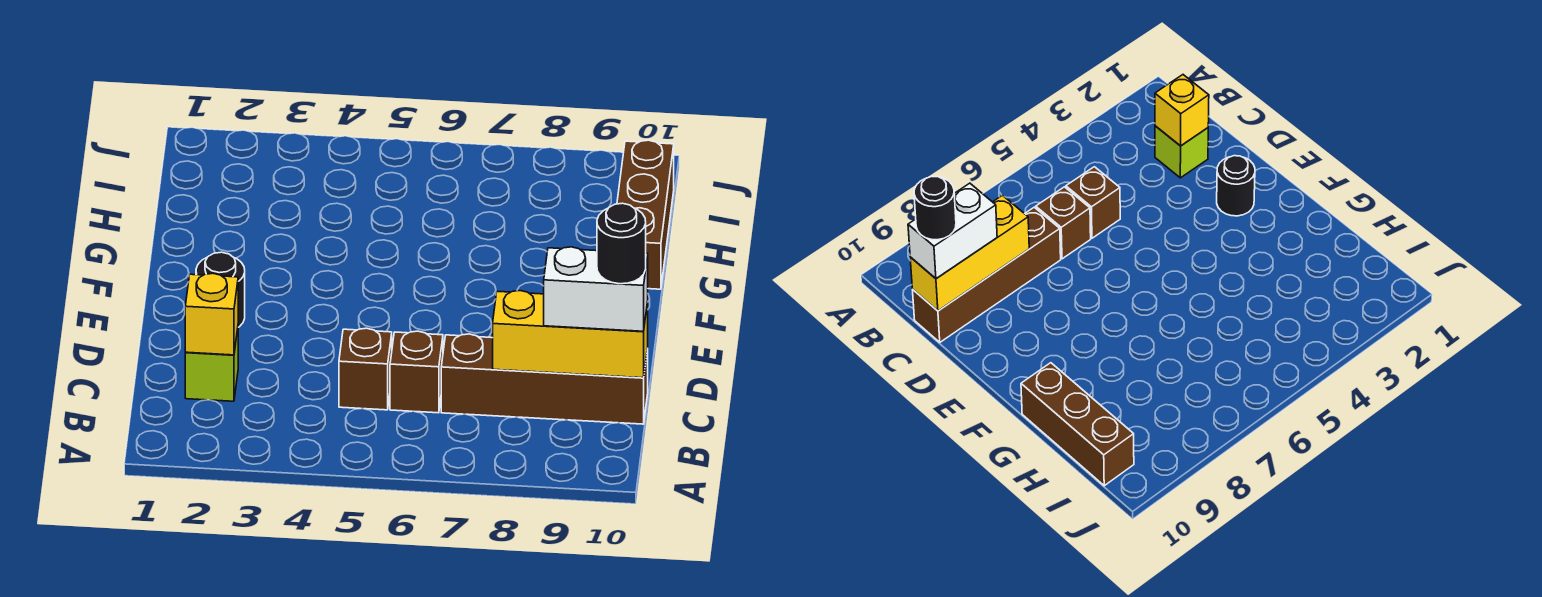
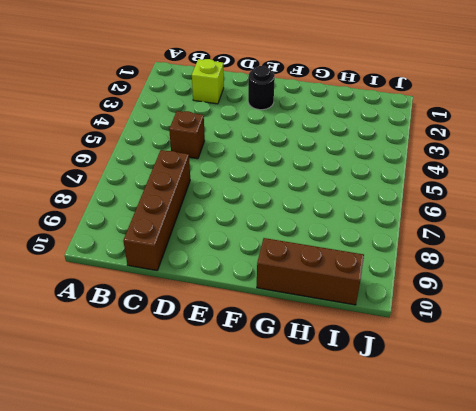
none -> brown brick C6 level 1
none -> yellow brick C2 level 2

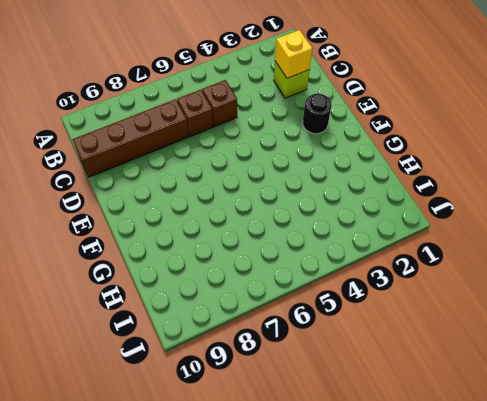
none -> brown brick G10:I10 level 1
none -> yellow brick C8:C10 level 2

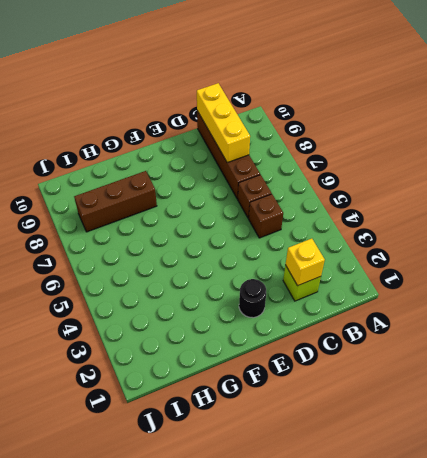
brown brick G8:I8 level 1 -> brown brick G10:I10 level 1
none -> white brick C9:C10 level 3
none -> black round brick C10 level 4

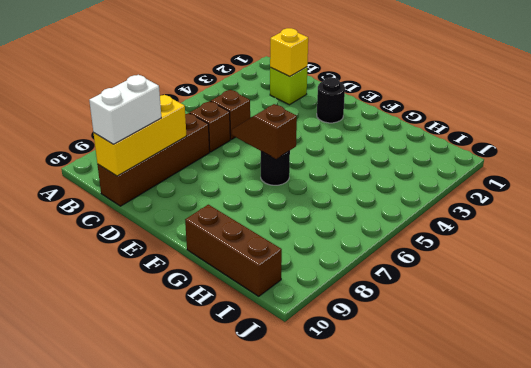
brown slope E6:F6 level 2 top F -> none
black round brick F6 level 1 -> black round brick C10 level 4

